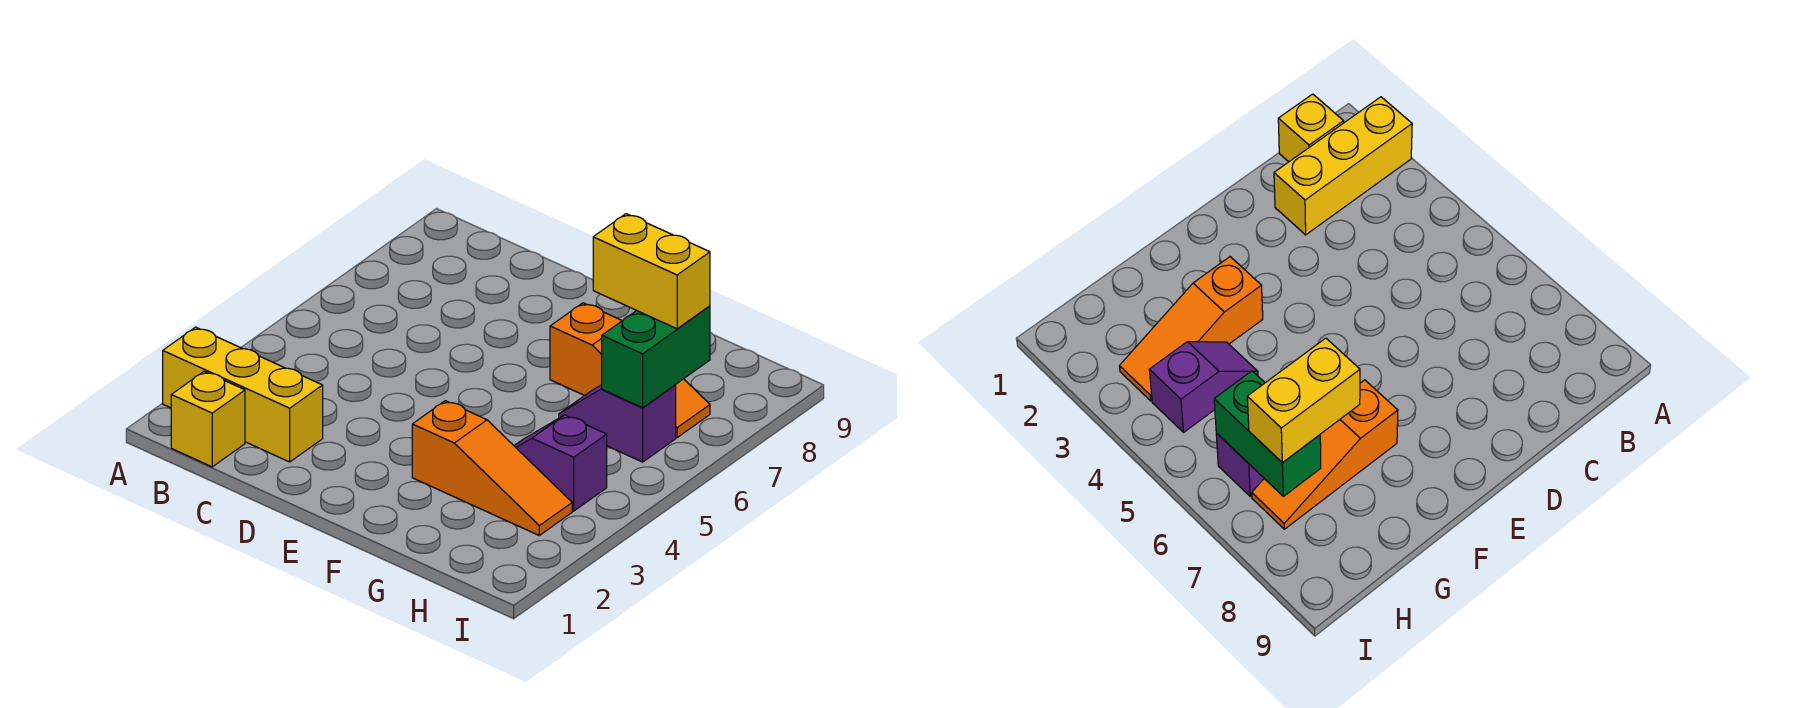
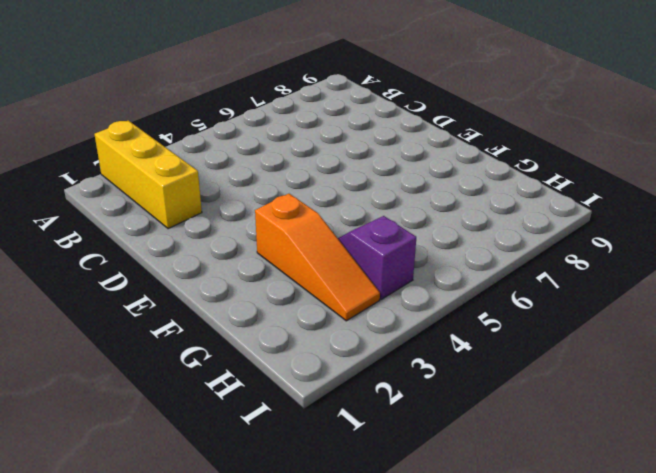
none -> yellow brick B1 level 1
none -> orange slope F7:H7 level 1 top F

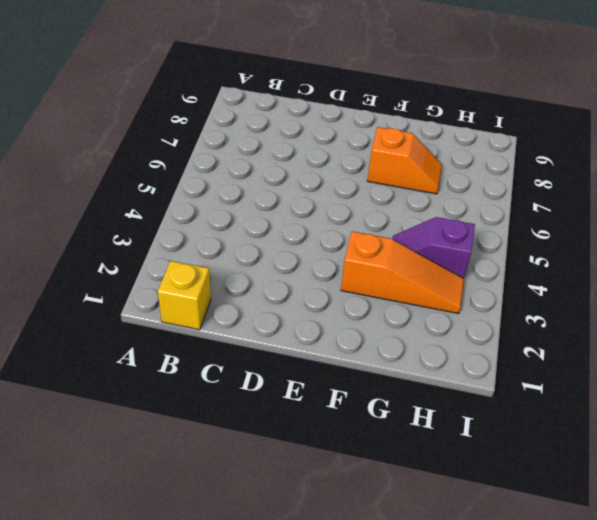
orange slope F7:G7 level 1 top F -> orange slope F7:H7 level 1 top F
none -> yellow brick A2:C2 level 1
none -> purple slope G6:H6 level 1 top H

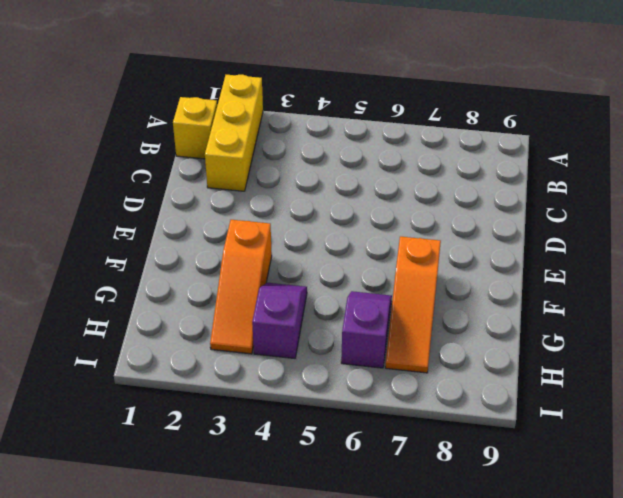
none -> green brick H6:H7 level 2
none -> yellow brick G7:H7 level 3

